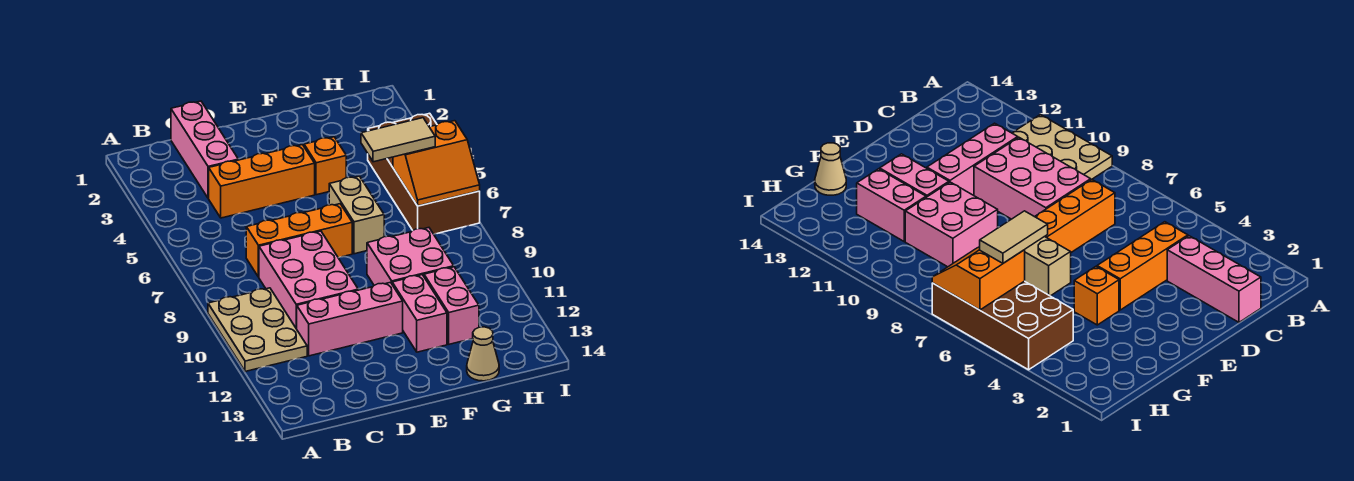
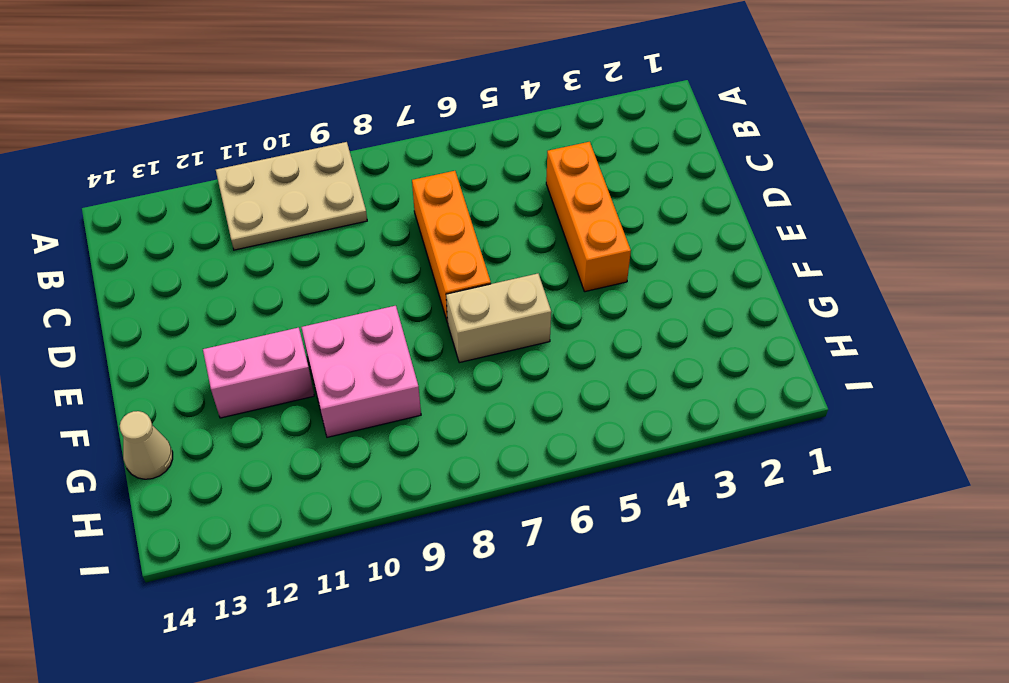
none -> pink brick C1:C3 level 1
none -> pink brick C8:D10 level 1
none -> pink brick C11:E11 level 1

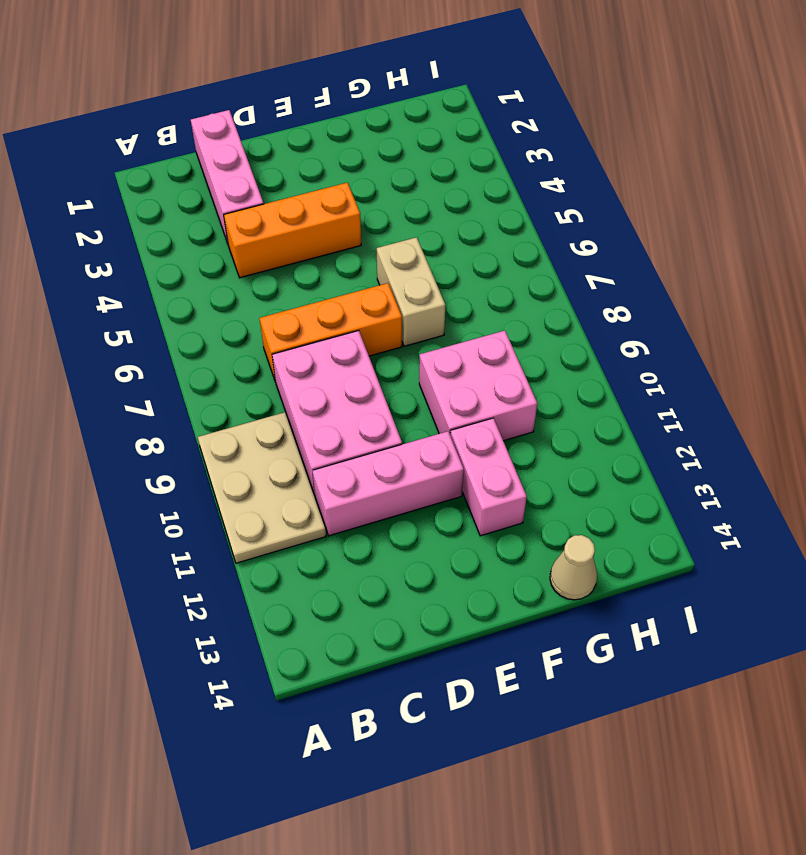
none -> orange brick F4 level 1
none -> pink brick G11:G12 level 1
none -> brown brick H4:I7 level 1

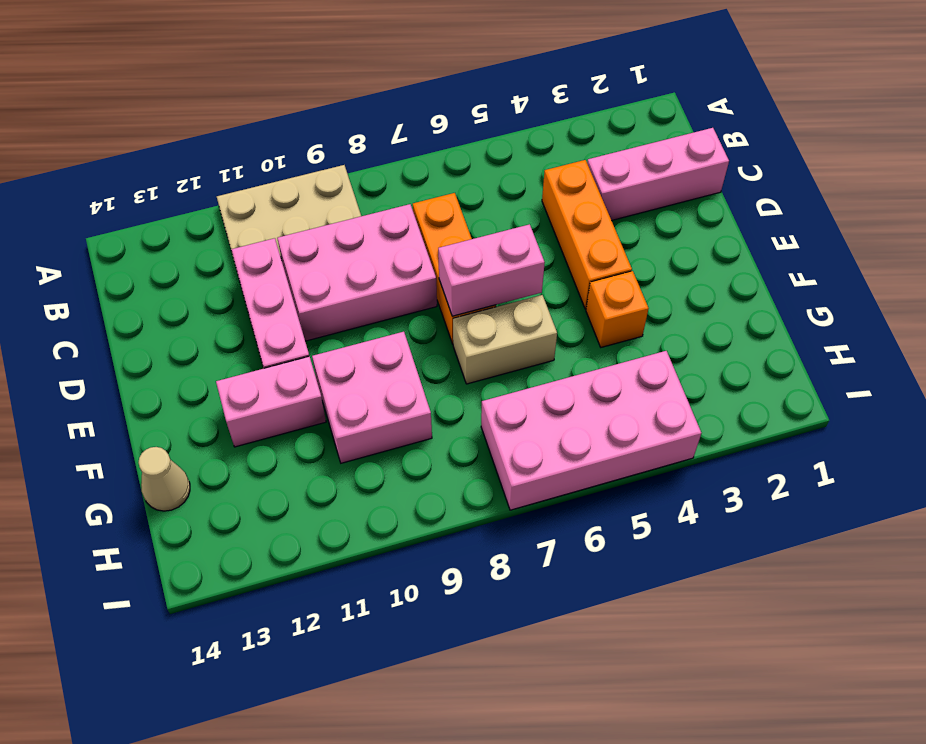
pink brick E6:E7 level 2 -> pink brick G11:G12 level 1
pink brick H4:I7 level 1 -> brown brick H4:I7 level 1
none -> orange slope H6:I7 level 2 top 6
none -> tan tile G6:H6 level 3

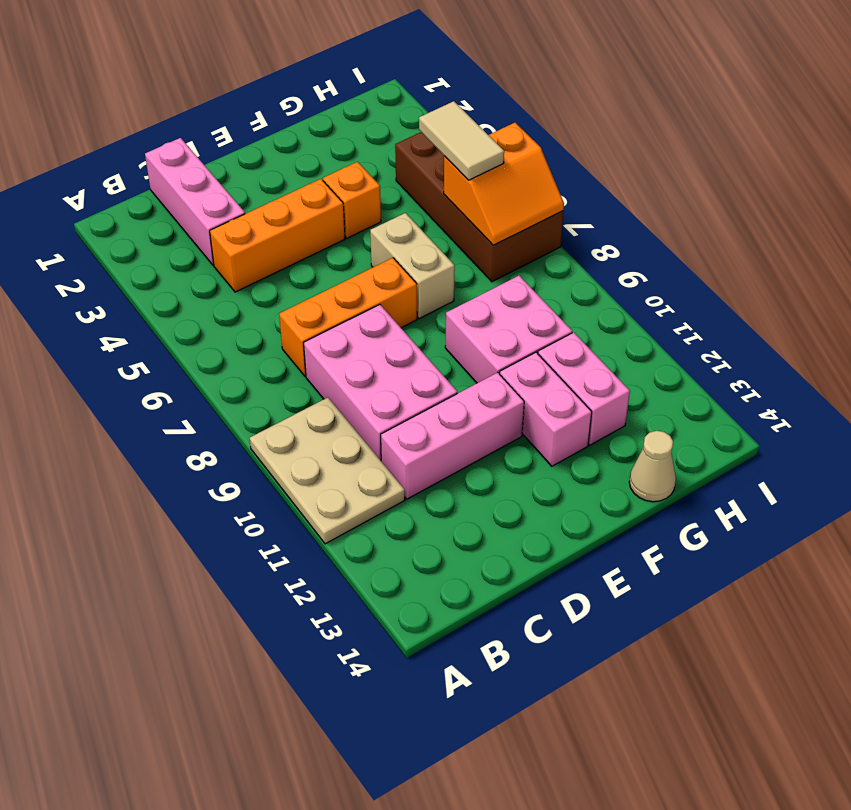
tan tile H5:H6 level 3 -> tan tile G6:H6 level 3

